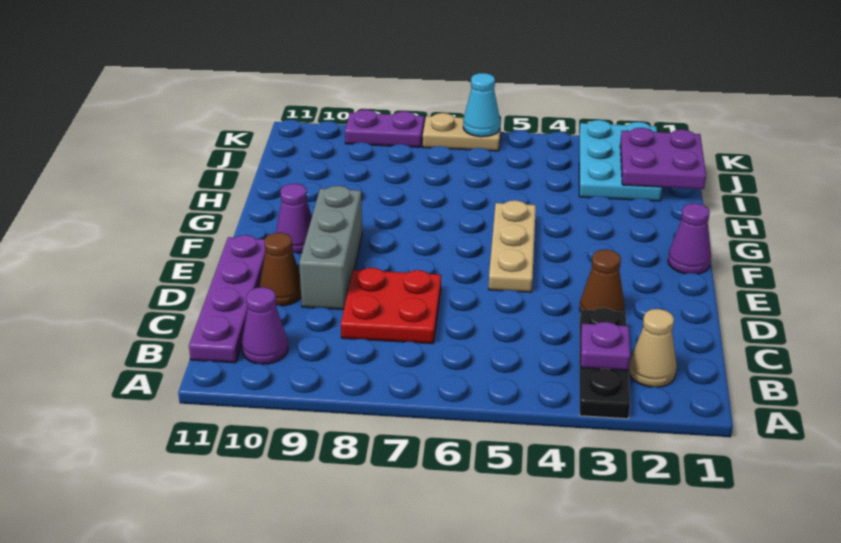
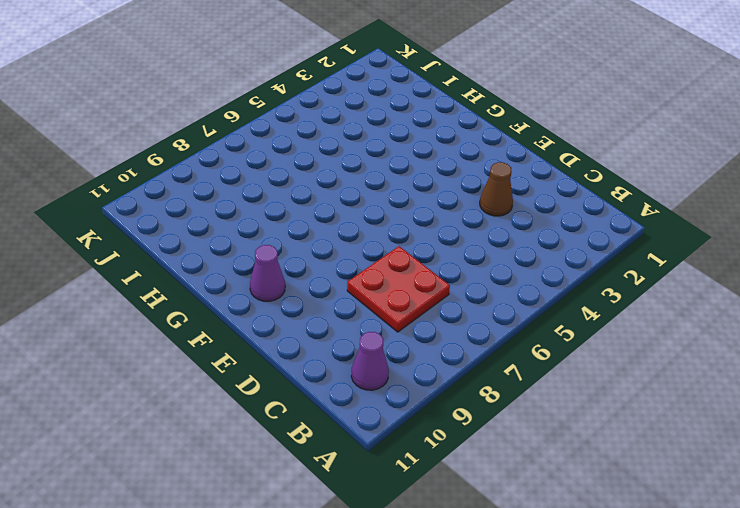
none -> black plate A3:C3 level 1
none -> tan cone B2 level 1
none -> purple plate B11:E11 level 1

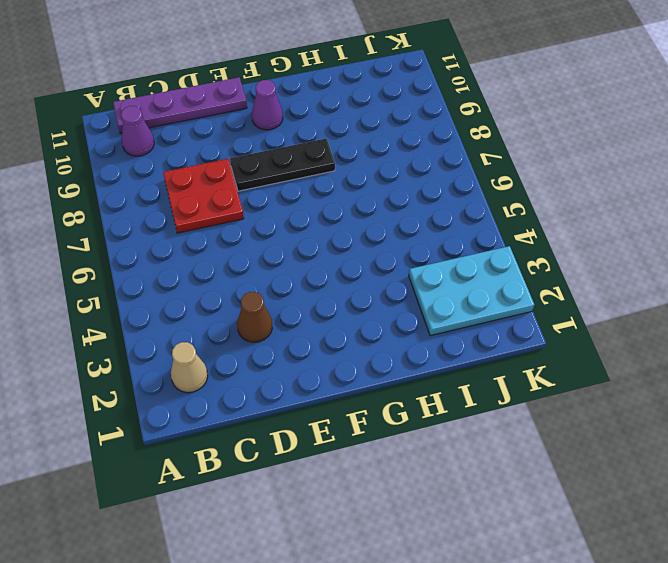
black plate E8:G8 level 1 -> black plate A3:C3 level 1
none -> grey brick D9:F9 level 1
none -> brown cone D10 level 1
none -> tan plate E5:G5 level 1

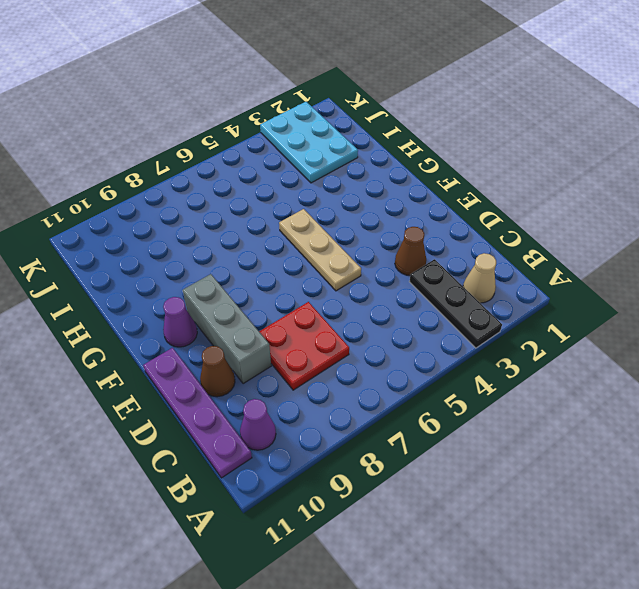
none -> purple cone F1 level 1
none -> tan plate K6:K7 level 1
none -> purple plate K8:K9 level 1

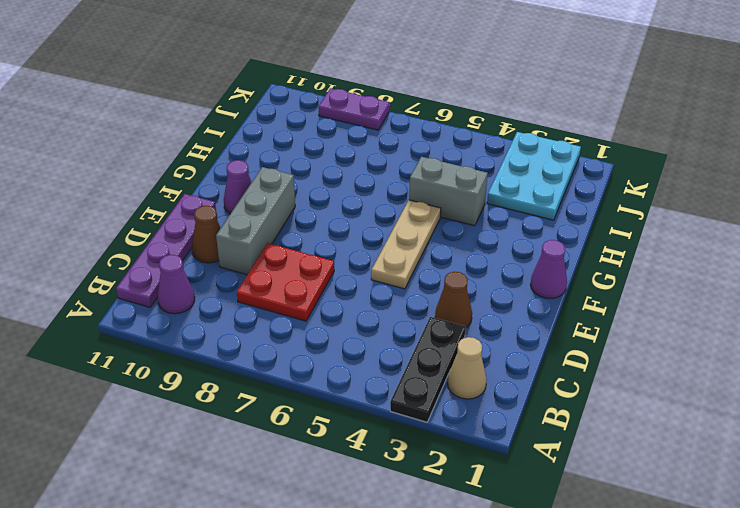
grey brick H4:H5 level 1 -> none
none -> tan plate K6:K7 level 1
none -> purple plate B3 level 2
none -> purple plate I1:J2 level 2

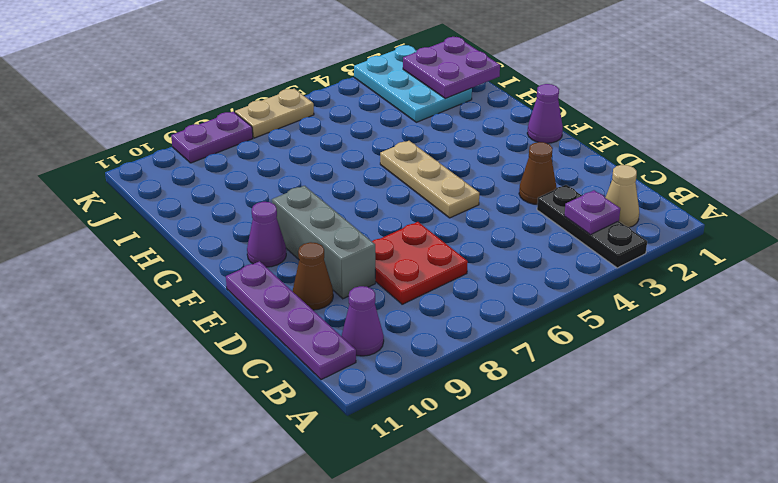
none -> cyan cone K6 level 2

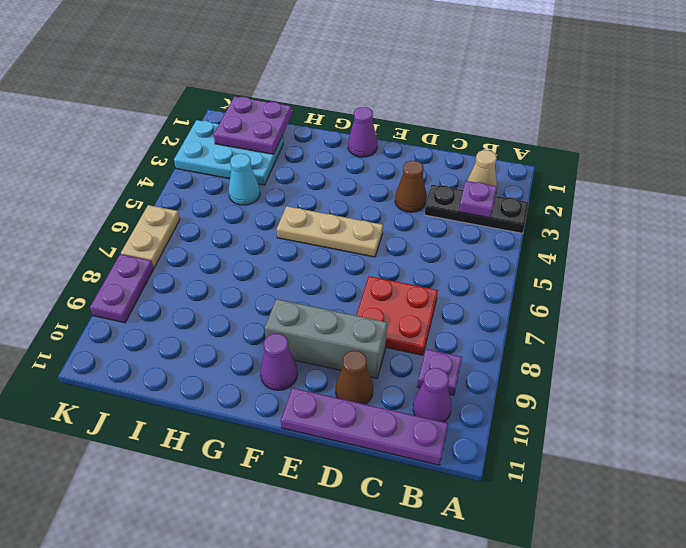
purple plate B9 level 1 -> none
cyan cone I4 level 1 -> cyan cone K6 level 2

